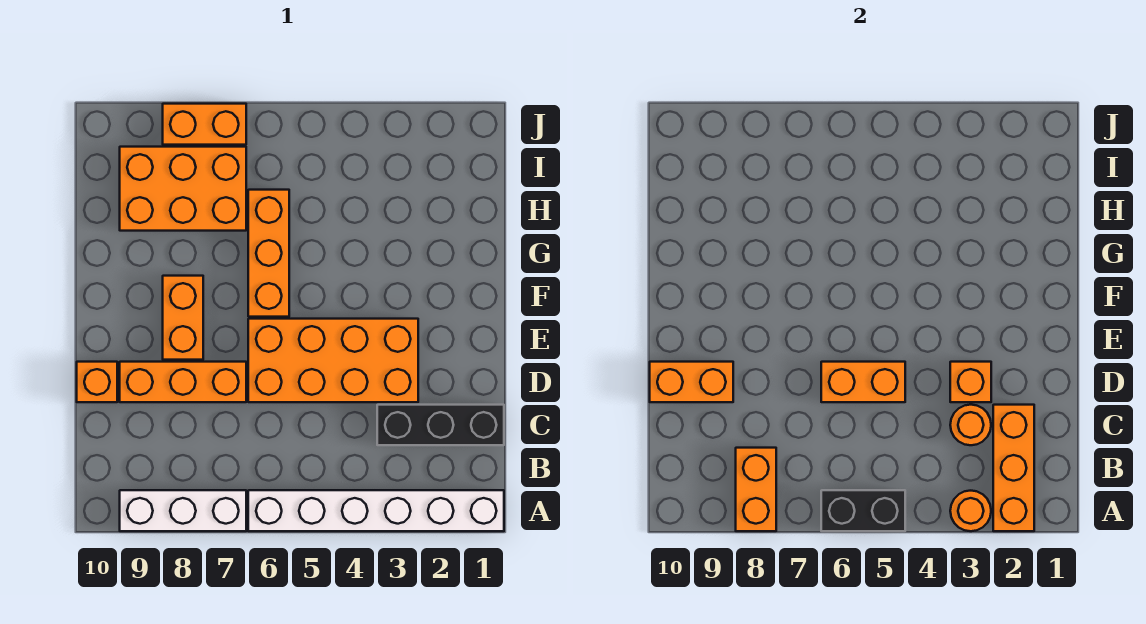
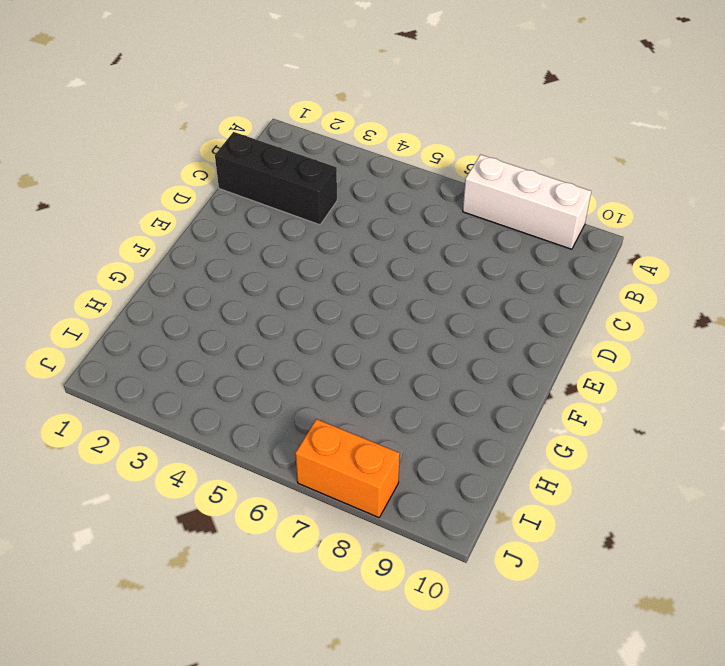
none -> white brick A1:A6 level 1
none -> orange brick D3:E6 level 1
none -> orange brick D7:D9 level 1

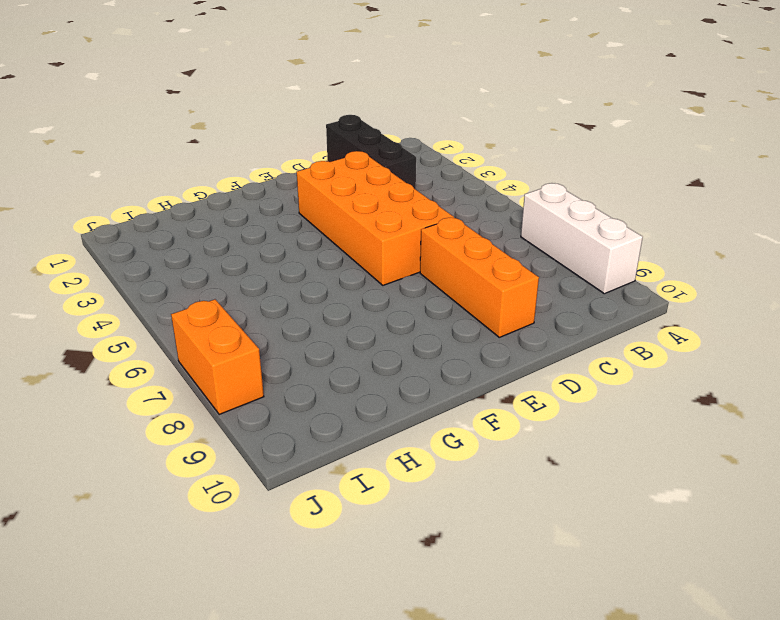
none -> white brick A1:A6 level 1
none -> orange brick D10 level 1
none -> orange brick E8:F8 level 1

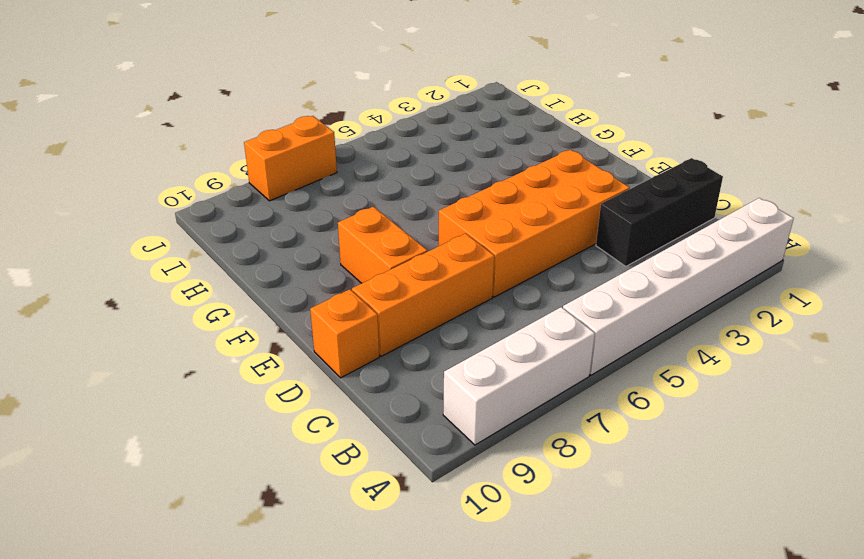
none -> orange brick F6:H6 level 1
none -> orange brick H7:I9 level 1
none -> orange brick A2:C2 level 2

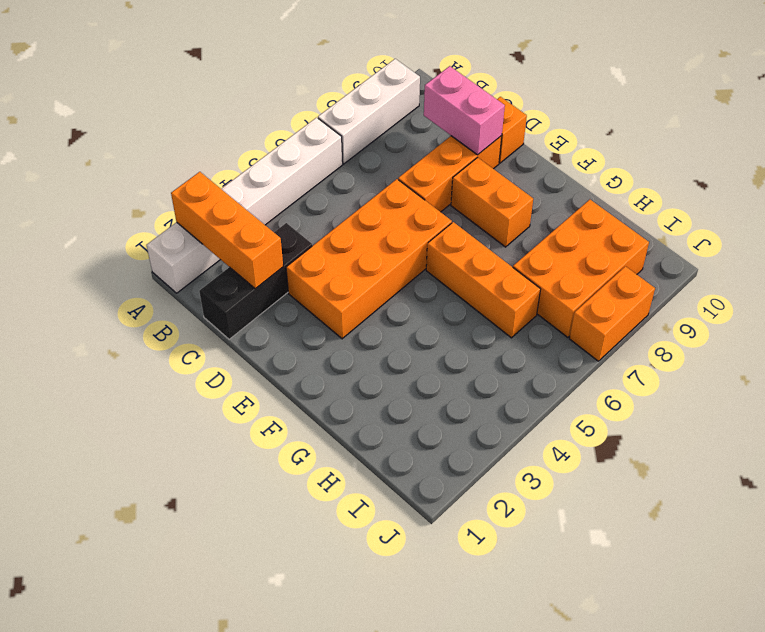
pink brick C9:D9 level 2 -> orange brick D9:D10 level 2
none -> orange round brick A3 level 2
none -> black brick A5:A6 level 2
none -> orange brick A8:B8 level 2

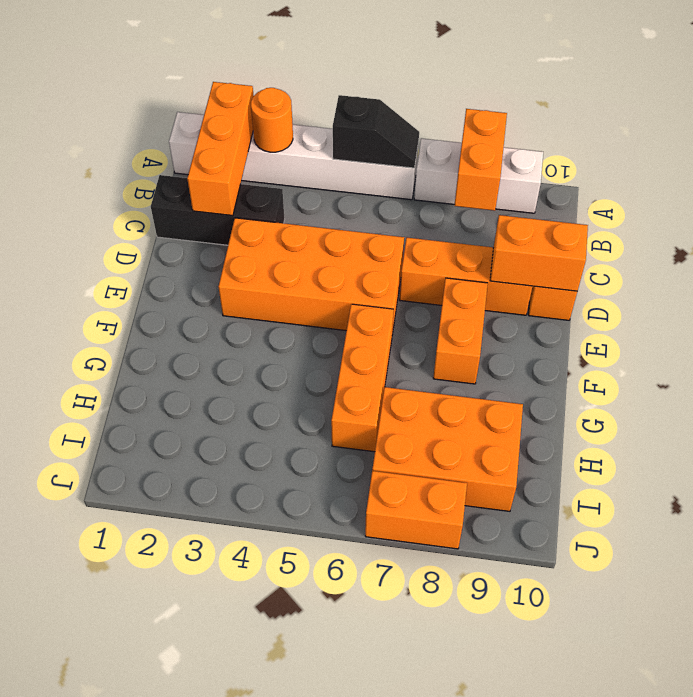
black slope A5:A6 level 2 top 5 -> black brick A5:A6 level 2
none -> orange round brick C3 level 2
none -> orange brick D3 level 2
none -> orange brick D5:D6 level 2

